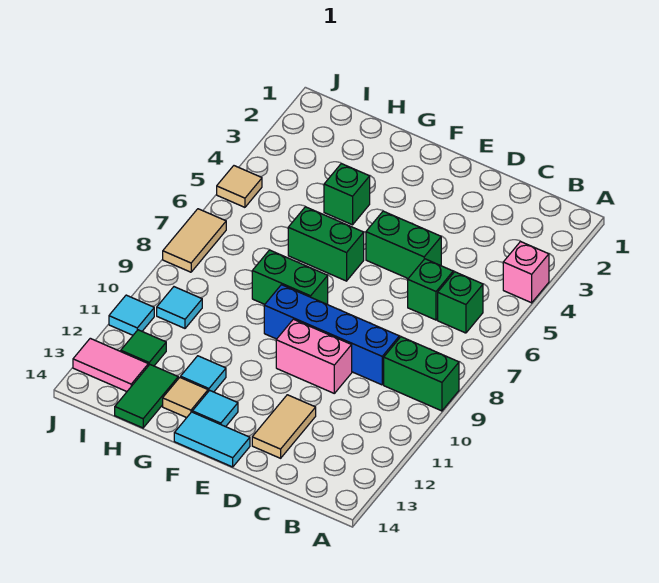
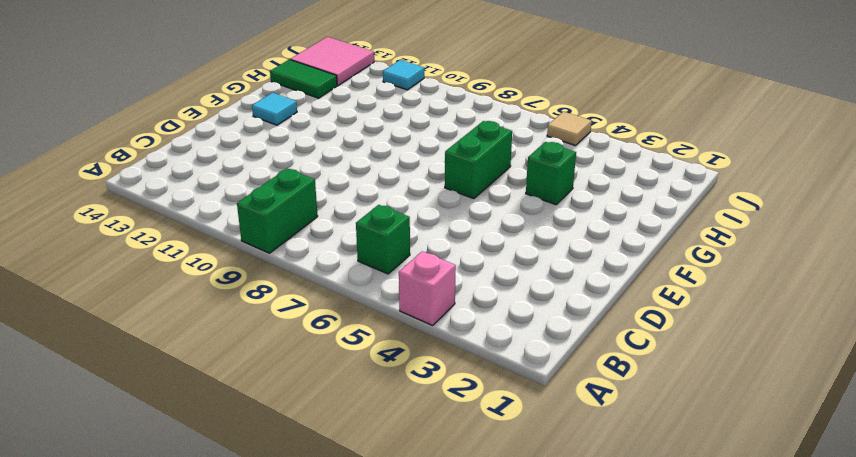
pink tile I13:J14 level 1 -> pink tile I13:J13 level 1
none -> green brick C6 level 1
none -> blue brick C9:F9 level 1
none -> green brick D5:E5 level 1

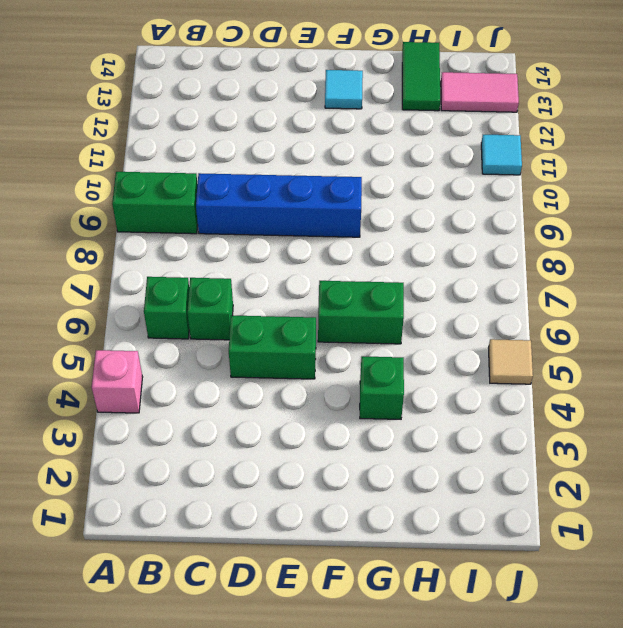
none -> pink brick D10:E10 level 1
none -> tan tile D12:D13 level 1
none -> cyan tile E14:F14 level 1

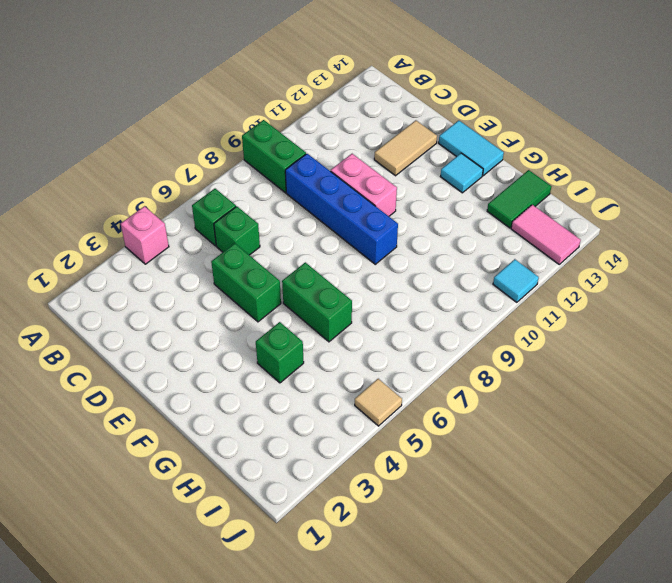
none -> green brick F8:G8 level 1
none -> cyan tile G12 level 1
none -> tan tile G13 level 1

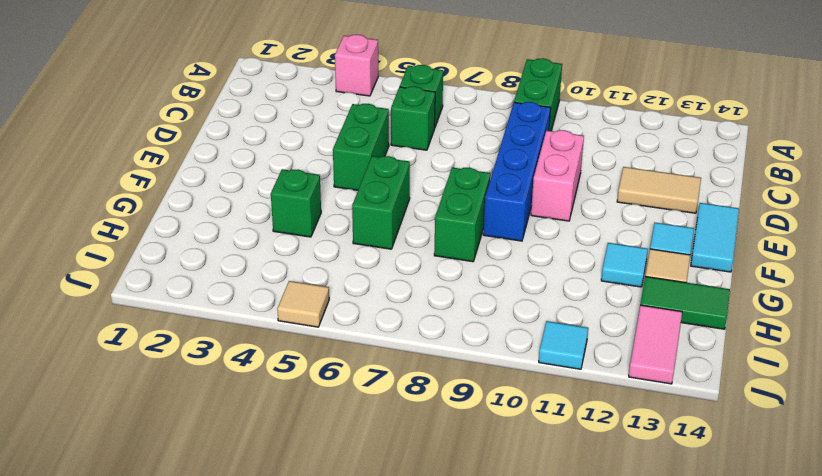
none -> cyan tile I10 level 1
none -> green tile I12 level 1
none -> tan tile J7:J8 level 1

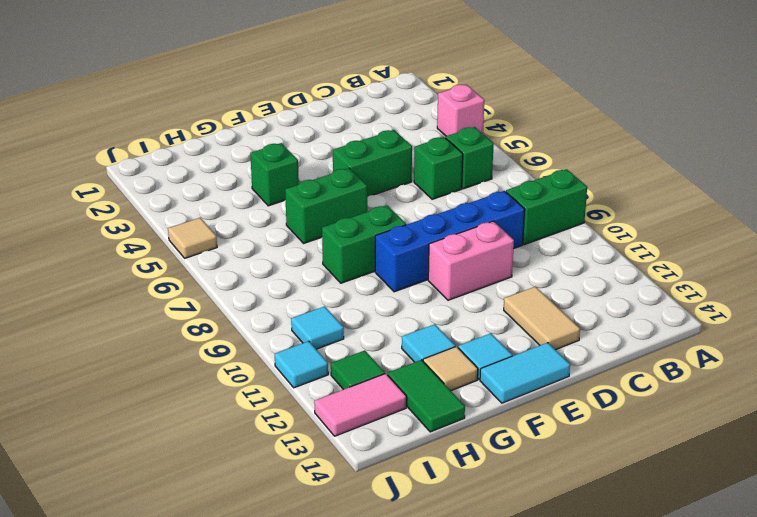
none -> tan tile J7:J8 level 1

